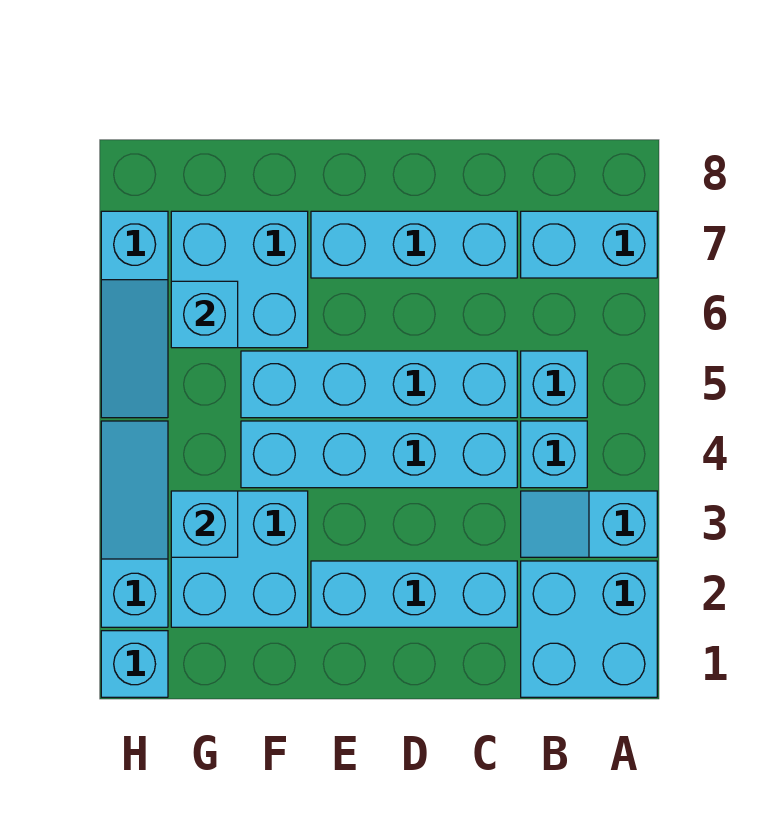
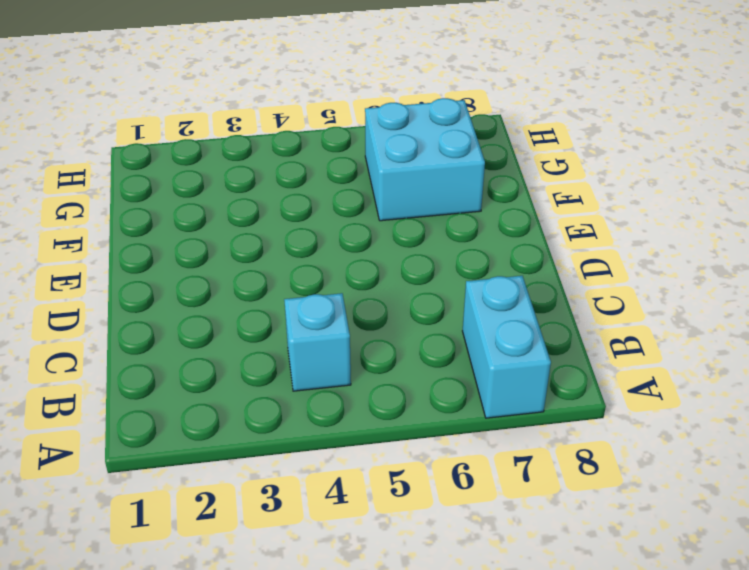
none -> cyan brick A1:B2 level 1
none -> cyan slope A3:B3 level 1 top A
none -> cyan brick B5 level 1

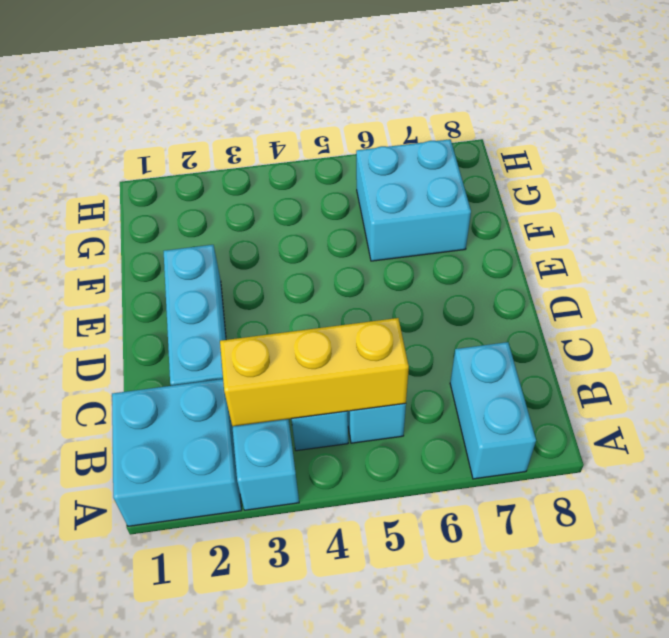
yellow brick B3:B5 level 2 -> none
none -> cyan brick C4:F4 level 1
none -> cyan brick C5:F5 level 1
none -> cyan brick C7:E7 level 1

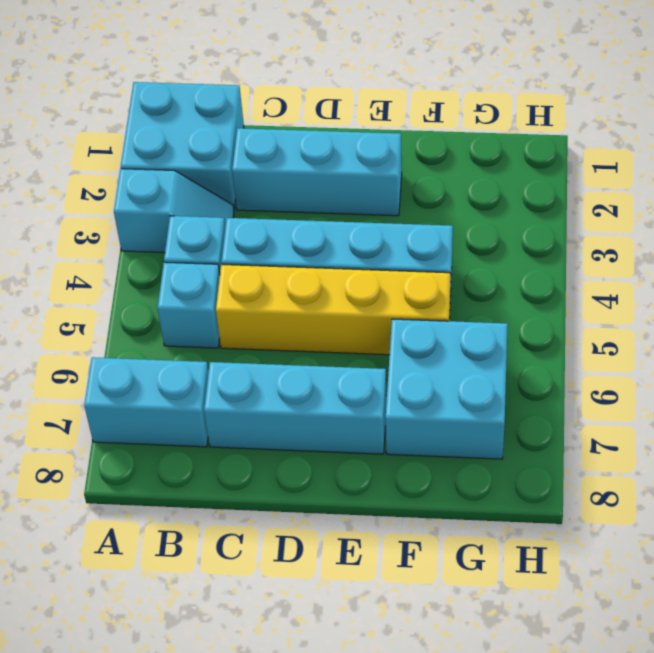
yellow brick C5:F5 level 1 -> cyan brick C5:F5 level 1
none -> cyan brick F2:G3 level 1
none -> cyan brick H1 level 1
none -> cyan slope H2:H4 level 1 top 2

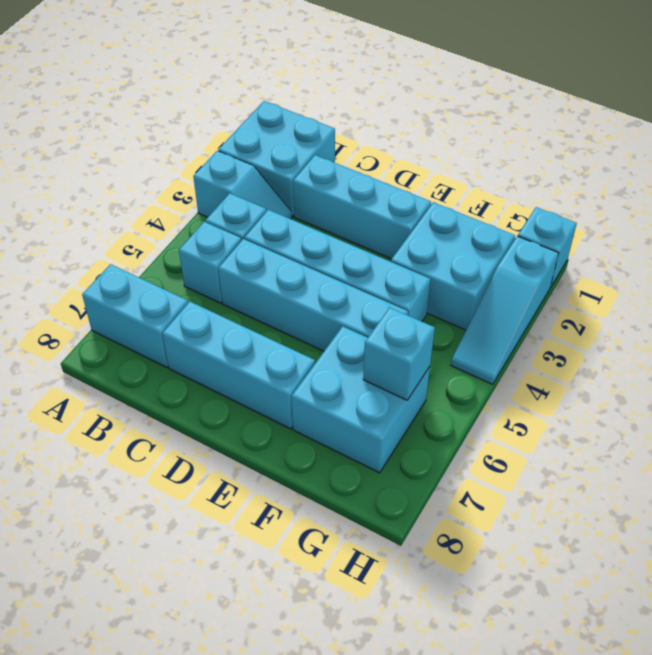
none -> cyan slope H5:H7 level 1 top 7
none -> cyan brick G3 level 2

